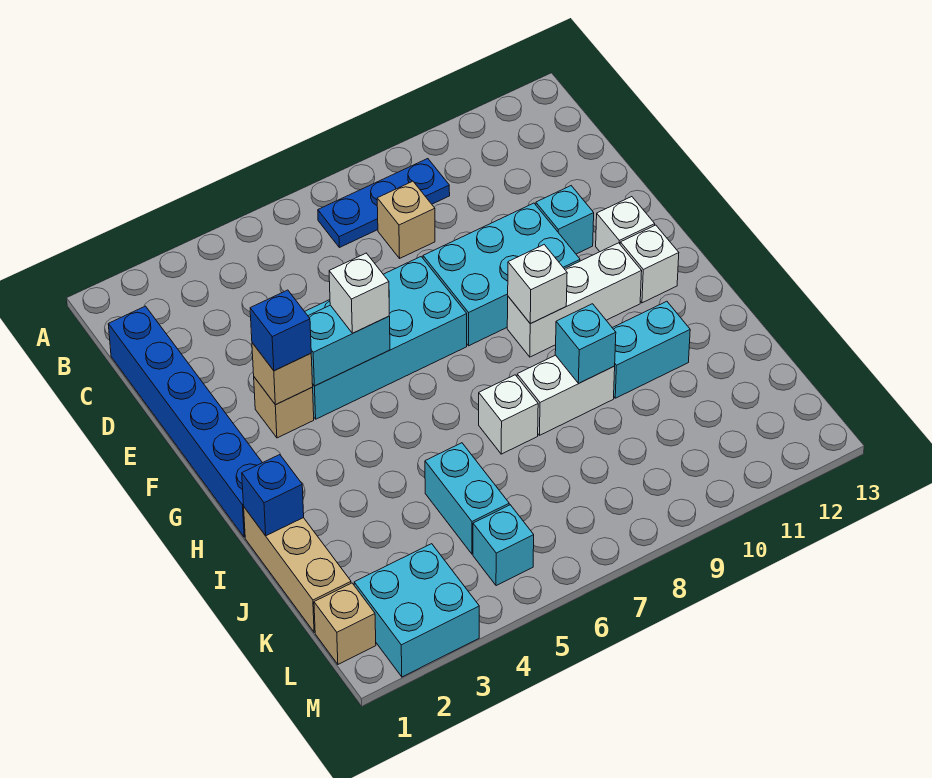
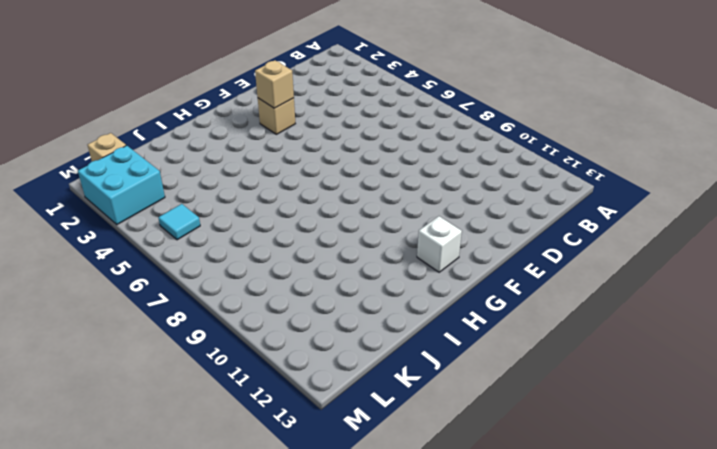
cyan tile L5 level 1 -> cyan brick L5 level 1
none -> blue plate B7:B9 level 1
none -> blue brick C1:H1 level 1
none -> tan brick C8 level 1

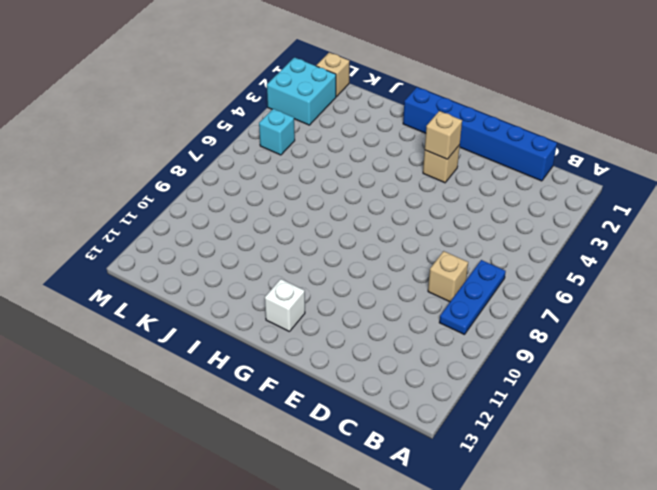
none -> cyan brick E4:F7 level 1
none -> cyan brick E8:F10 level 1
none -> cyan brick E11 level 1

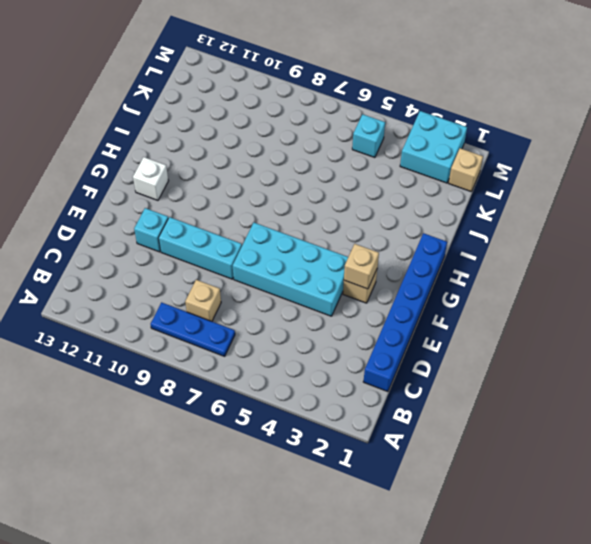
cyan brick E8:E10 level 1 -> cyan brick E8:F10 level 1
none -> white brick F12 level 1
none -> white brick G9:G11 level 1
none -> tan brick I1:K1 level 1

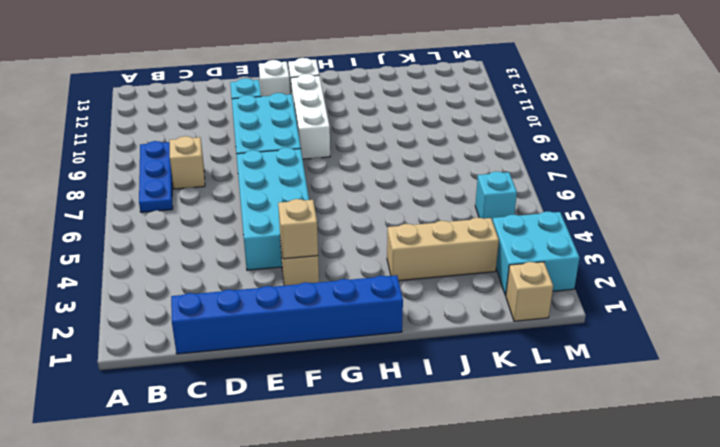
tan brick I3:K3 level 1 -> tan brick I1:K1 level 1
none -> white brick I7 level 1
none -> white brick I8:I9 level 1
none -> cyan brick I10:I11 level 1

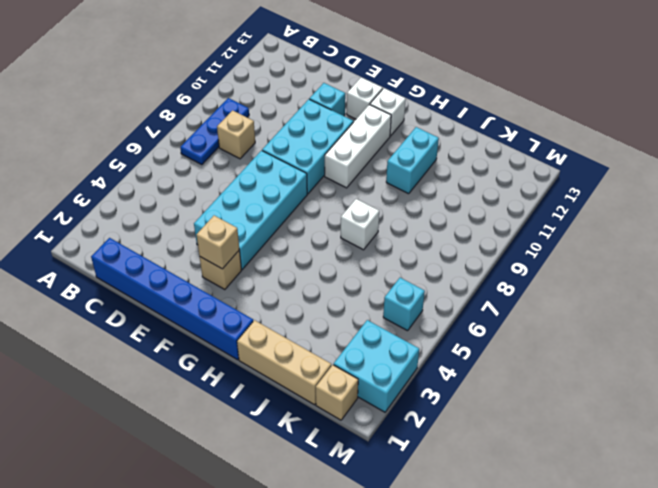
none -> white brick I8:I9 level 1
none -> cyan brick J5:K5 level 1
none -> cyan brick F4:F5 level 2

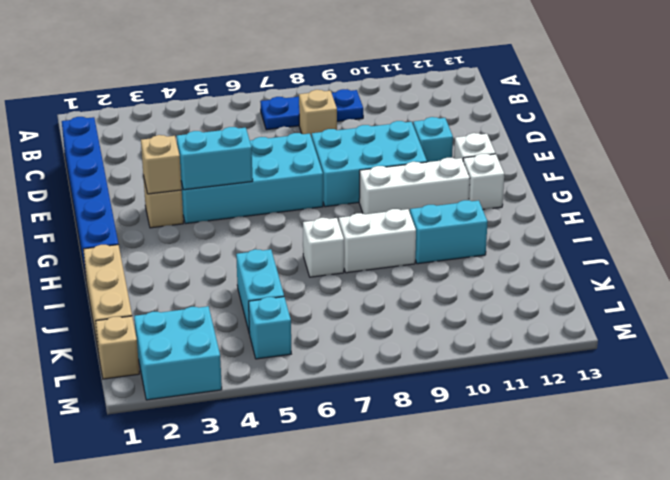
none -> white brick G9 level 2
none -> blue brick I1 level 2
none -> cyan brick I9 level 2

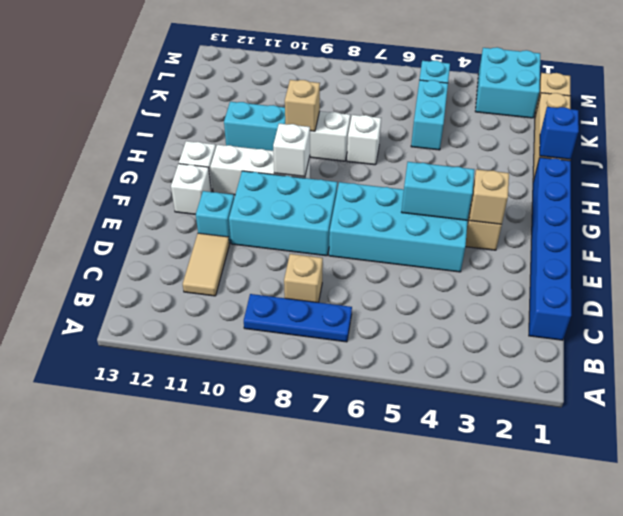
tan tile C11:D11 level 1 -> none
tan brick I9 level 2 -> cyan brick I9 level 2
none -> blue brick F3 level 3
none -> white brick F5 level 3

